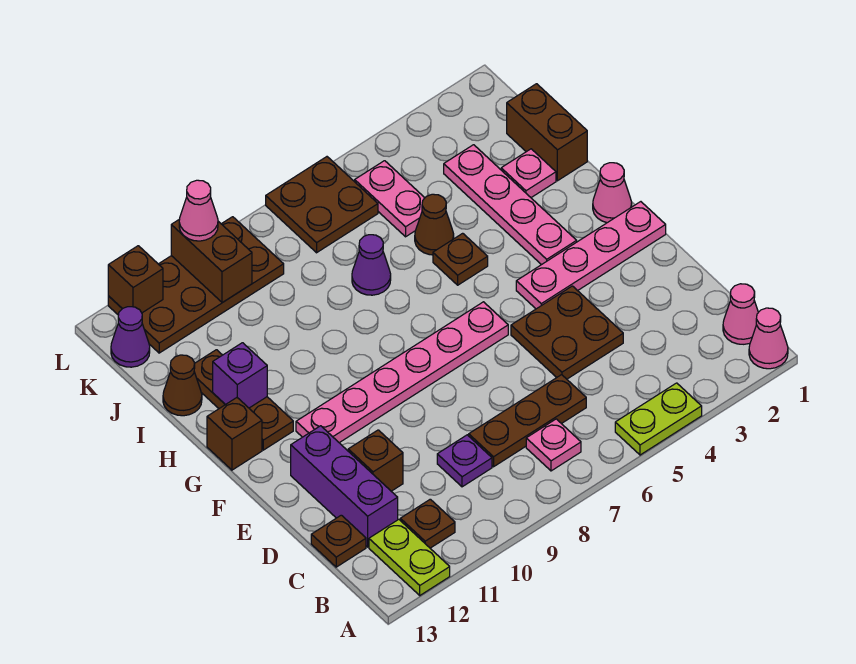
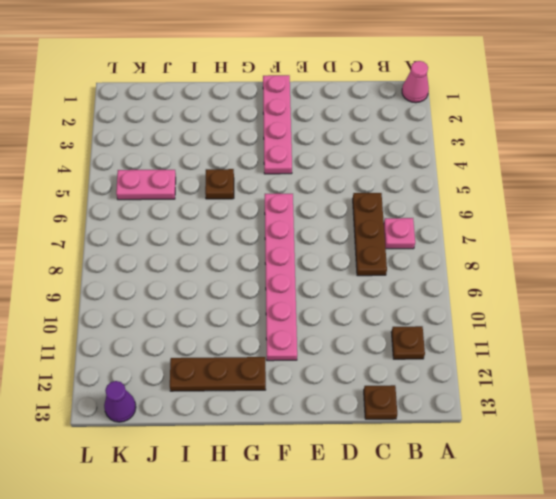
none -> lime plate A4:A5 level 1
none -> lime plate A12:B12 level 1
none -> pink cone B1 level 1
none -> purple plate C9 level 1

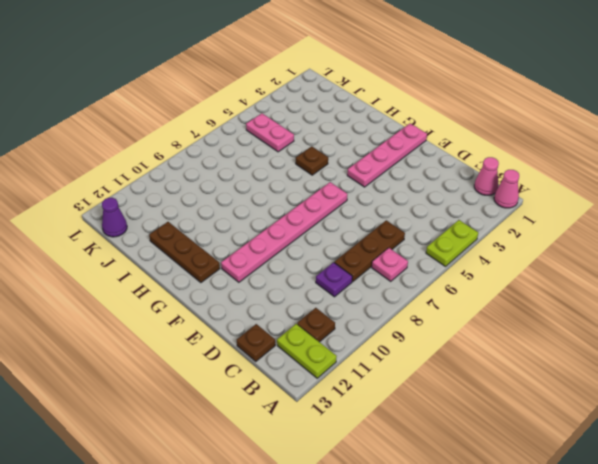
none -> purple brick C12:E12 level 1
none -> brown plate D4:E5 level 1
none -> brown brick D11 level 1
none -> pink cone G1 level 1

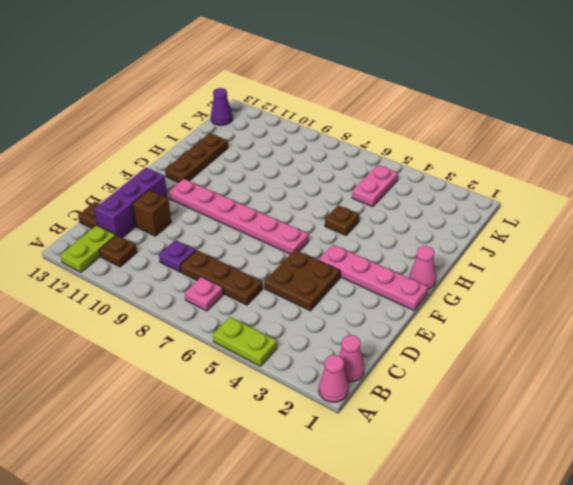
none -> pink plate G3:J3 level 1
none -> brown brick G13 level 1
none -> brown brick I1:J1 level 1
none -> pink plate I2 level 1

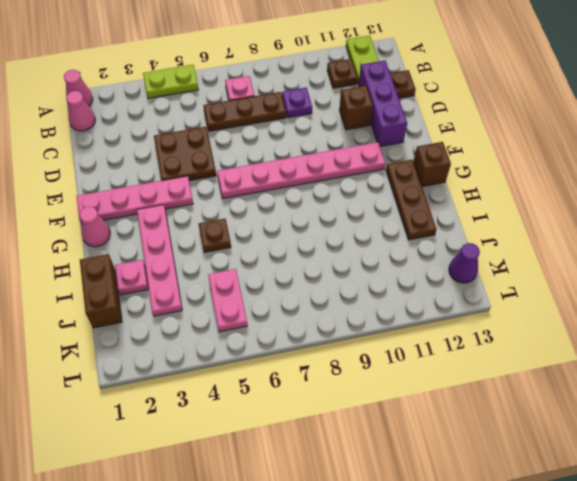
none -> brown cone I5 level 1
none -> purple cone I7 level 1
none -> brown cone I13 level 1
none -> brown plate K6:L7 level 1

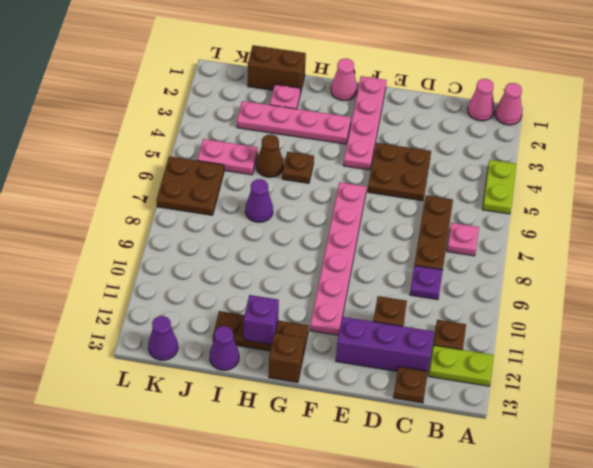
purple cone I13 level 1 -> brown cone I13 level 1
none -> brown plate K9:L12 level 1
none -> brown brick K10:L10 level 2
none -> brown brick L12 level 2
none -> pink cone L10 level 3

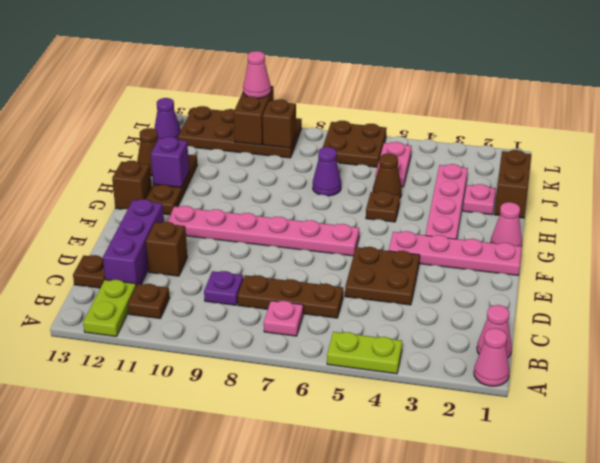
brown brick K9 level 2 -> brown brick L12 level 2

